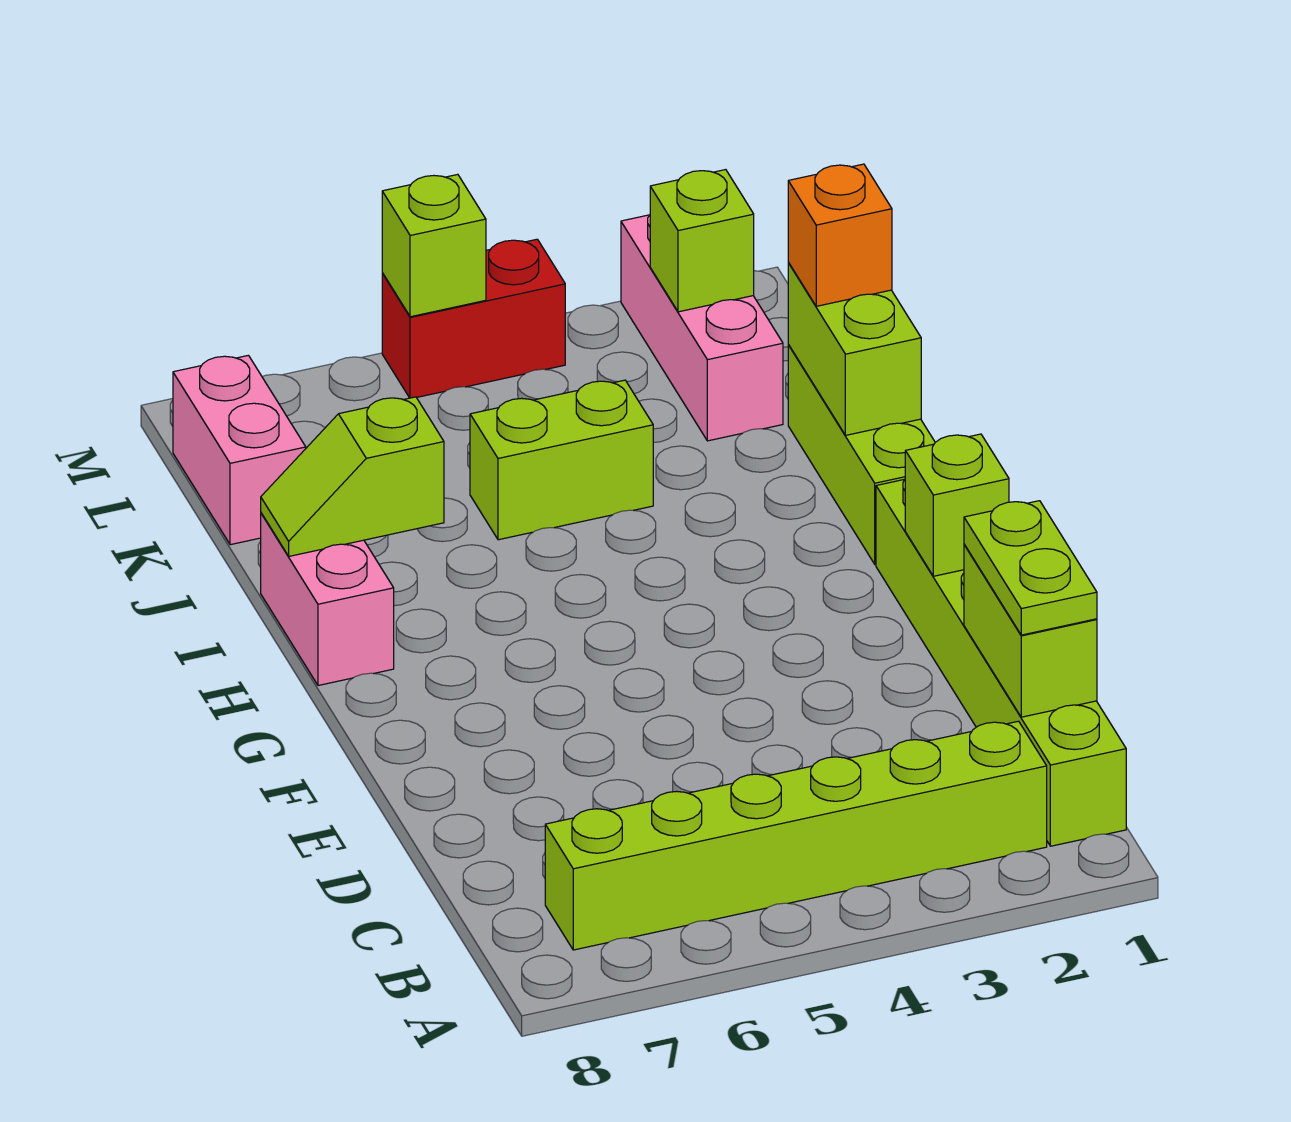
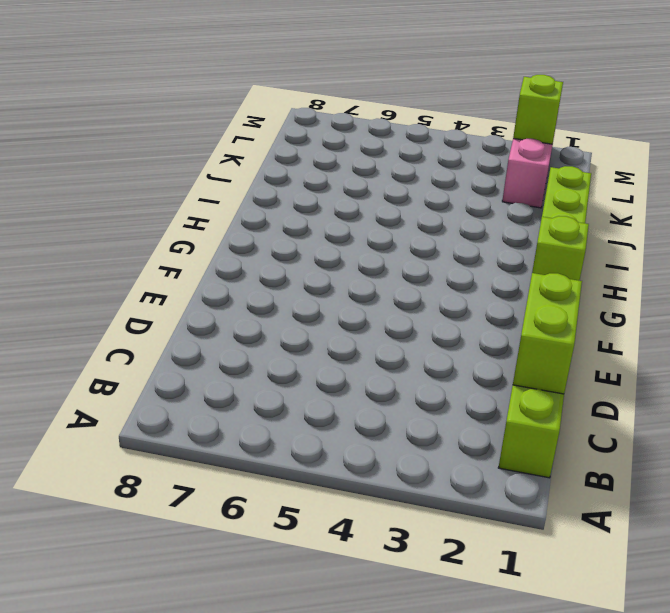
none -> lime brick B2:B7 level 1
none -> pink brick H8:I8 level 1
none -> lime brick J4:J5 level 1

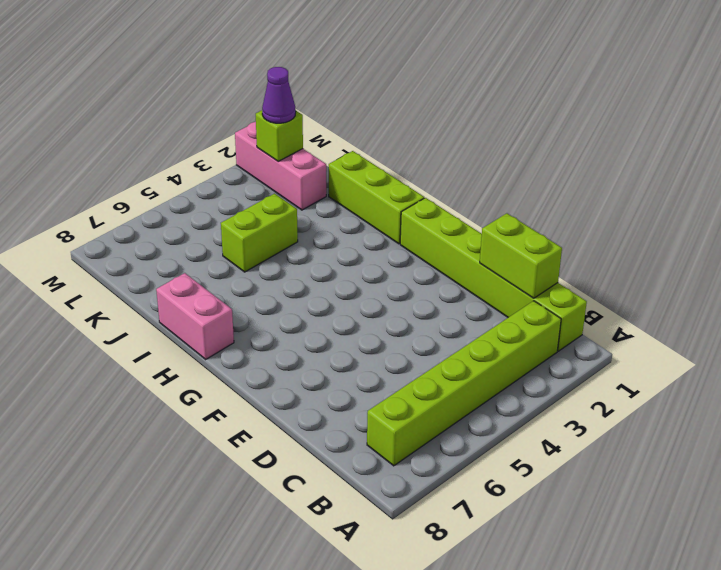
purple cone L2 level 3 -> none
none -> pink brick K8:L8 level 1
none -> red brick M4:M5 level 1
none -> lime brick F1 level 2

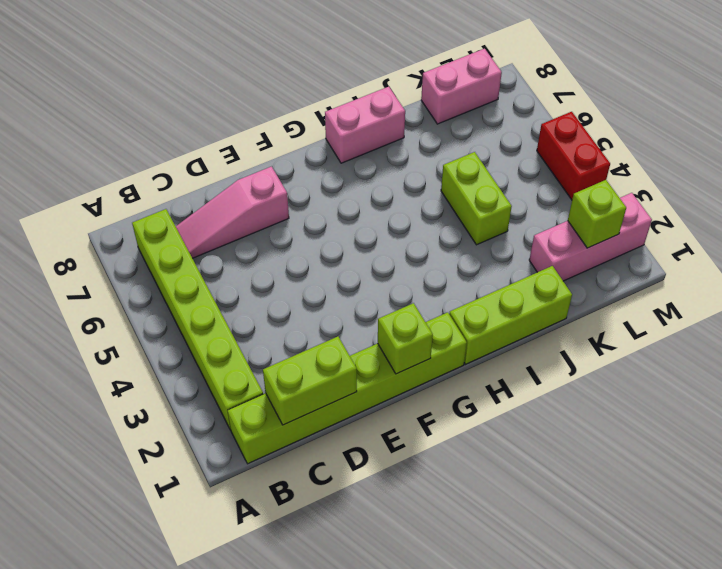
pink slope C7:E7 level 1 top E -> none
none -> lime brick I1:J1 level 2
none -> lime slope I7:I8 level 2 top 7
none -> lime brick M5 level 2

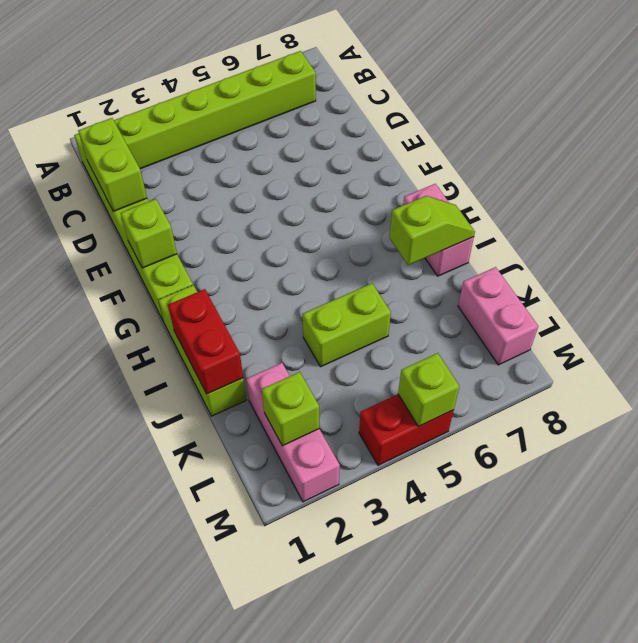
red brick I1:J1 level 2 -> lime brick I1:J1 level 2
none -> lime plate C1:D1 level 3
none -> orange brick J1 level 3

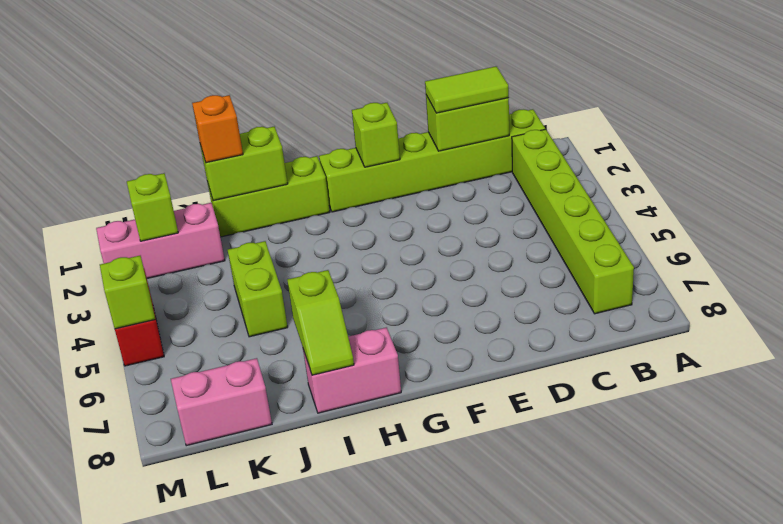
lime tile C1:D1 level 3 -> lime plate C1:D1 level 3

